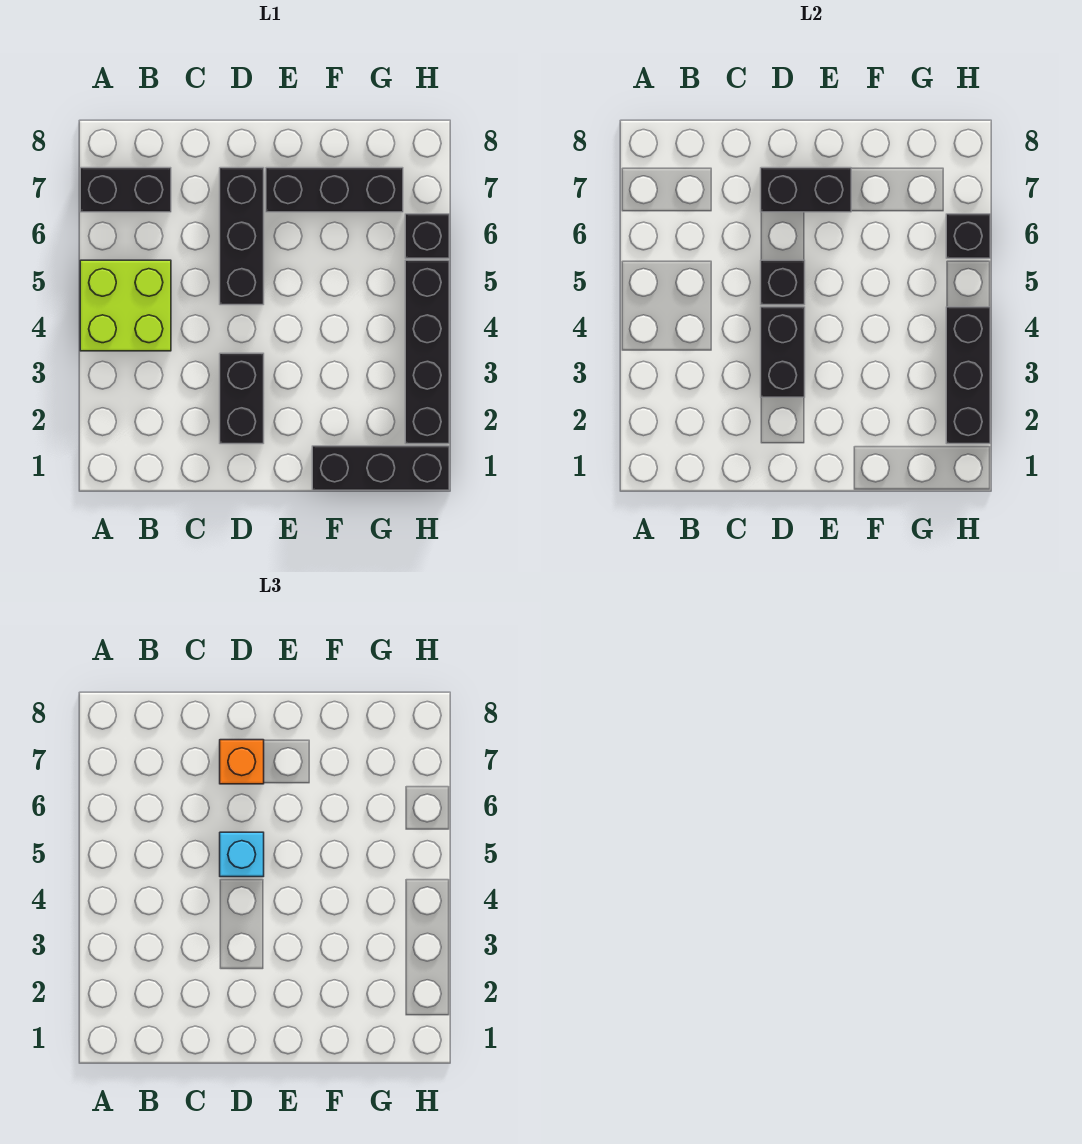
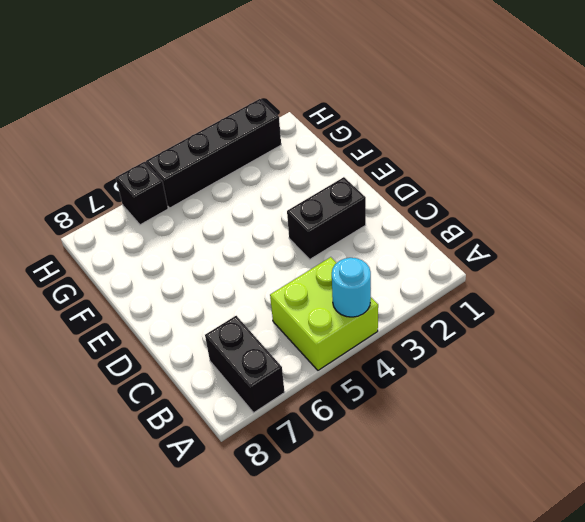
cyan round brick A4 level 2 -> none
none -> black brick D5:D7 level 1
none -> black brick E7:G7 level 1
none -> black brick F1:H1 level 1

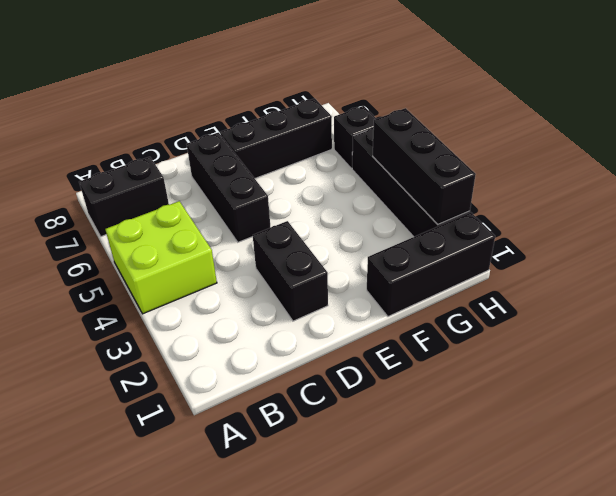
none -> black brick D3:D4 level 2
none -> black brick D5 level 2
none -> black brick D7:E7 level 2

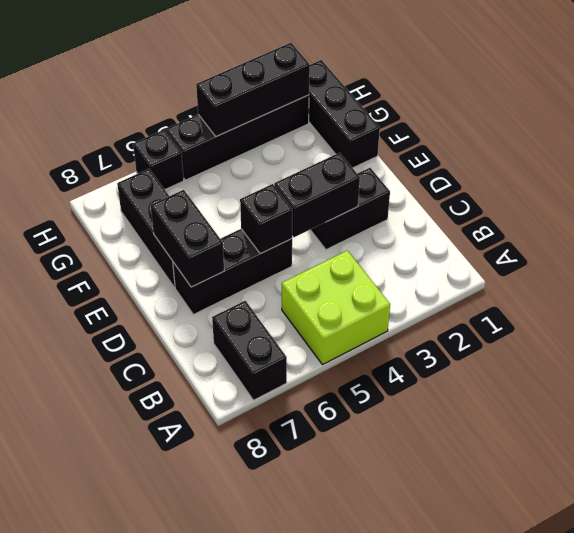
none -> black brick H6 level 2
none -> cyan brick D5 level 3
none -> orange brick D7 level 3

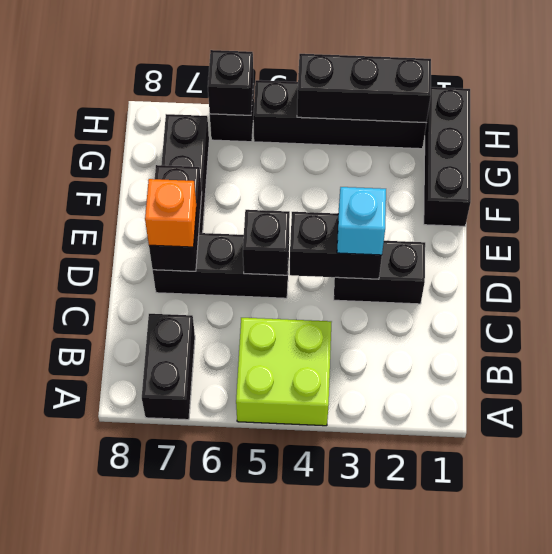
cyan brick D3 level 3 -> cyan brick D5 level 3

